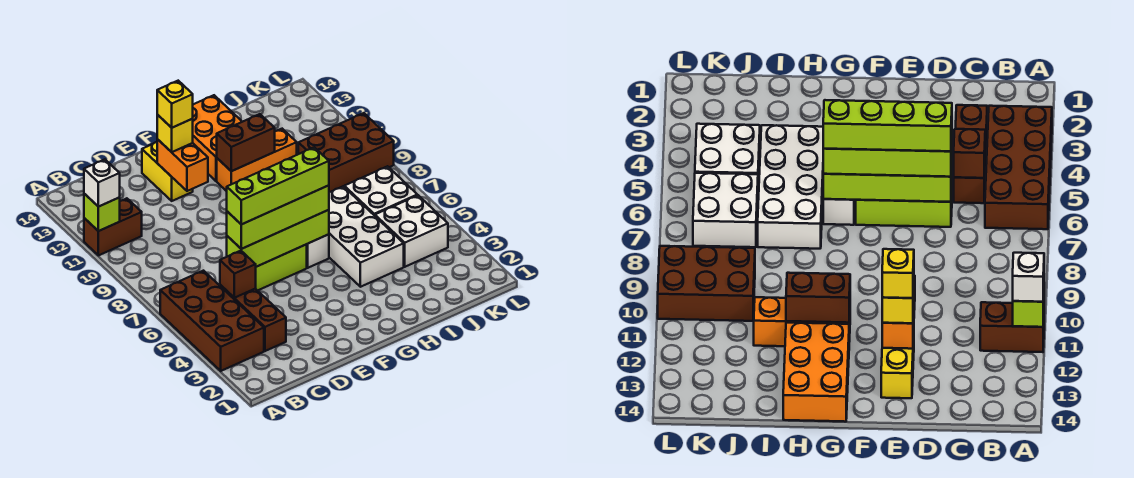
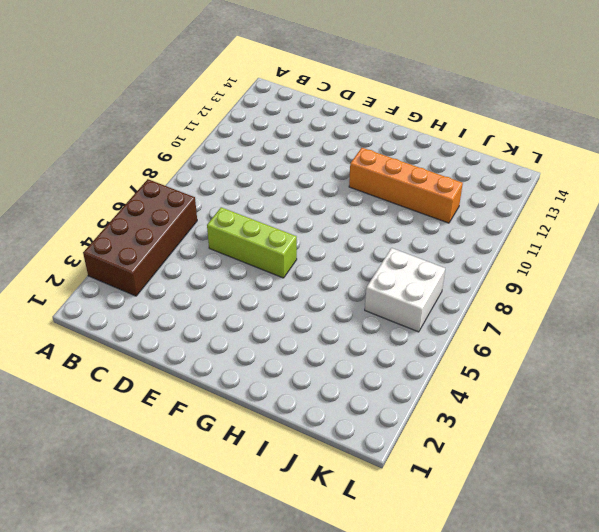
orange brick G11:J11 level 1 -> orange brick G11:I11 level 1
none -> brown brick A11:B11 level 1
none -> brown brick C3:C5 level 1
none -> yellow brick E12:E13 level 1

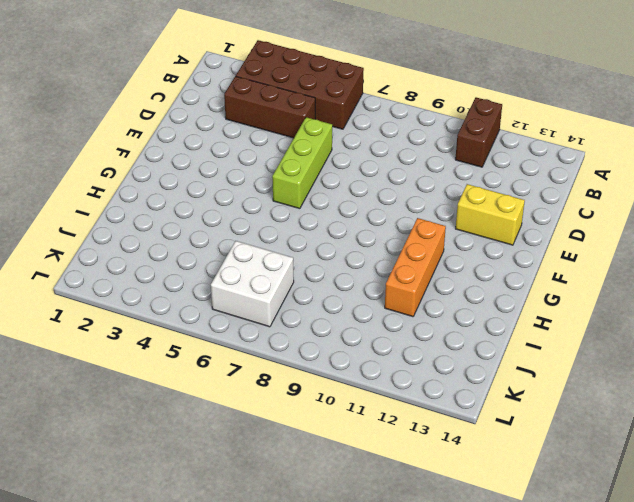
none -> white brick G6 level 1
none -> orange brick G12:H14 level 1
none -> white brick H4:I7 level 1

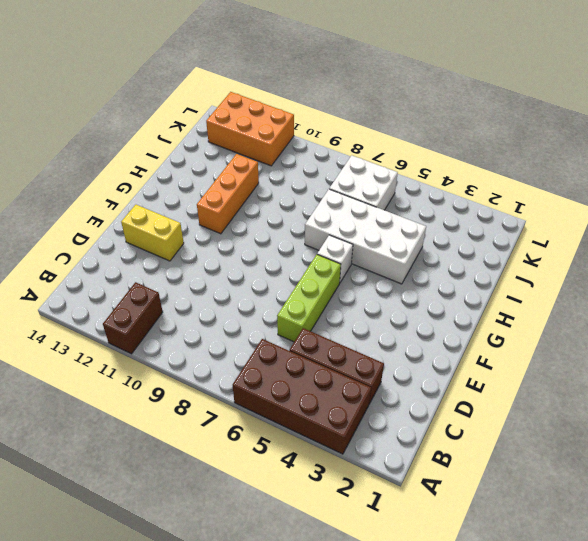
orange brick K11:L13 level 1 -> orange brick G12:H14 level 1
none -> white brick J4:K5 level 1
none -> brown brick J9:L10 level 1
none -> lime brick A11 level 2

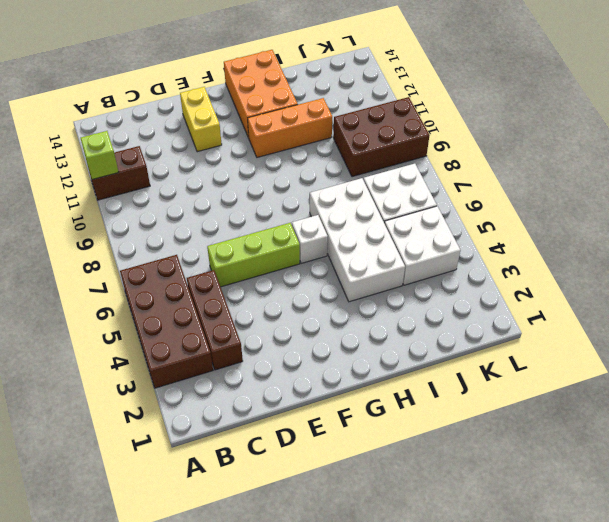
none -> brown brick C5 level 2
none -> lime brick D6:G6 level 2
none -> orange brick E11:E12 level 2

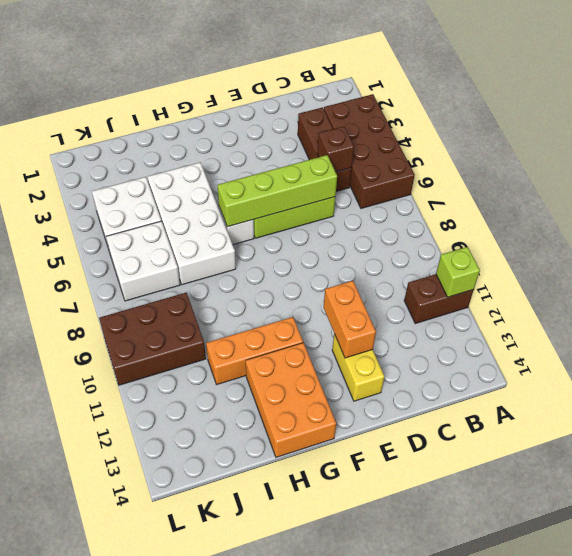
none -> brown brick G11:H11 level 2
none -> white brick A11 level 3
none -> lime brick D6:G6 level 3

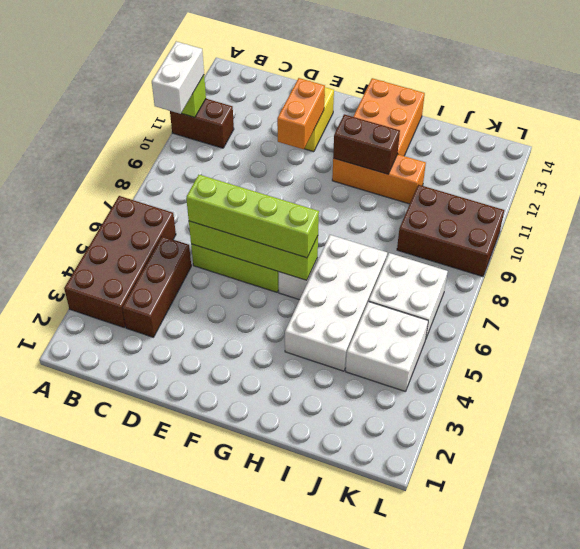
white brick A10:A11 level 3 -> white brick A11 level 3
none -> brown brick C5 level 2
none -> yellow brick E12 level 3
none -> lime brick D6:G6 level 4

